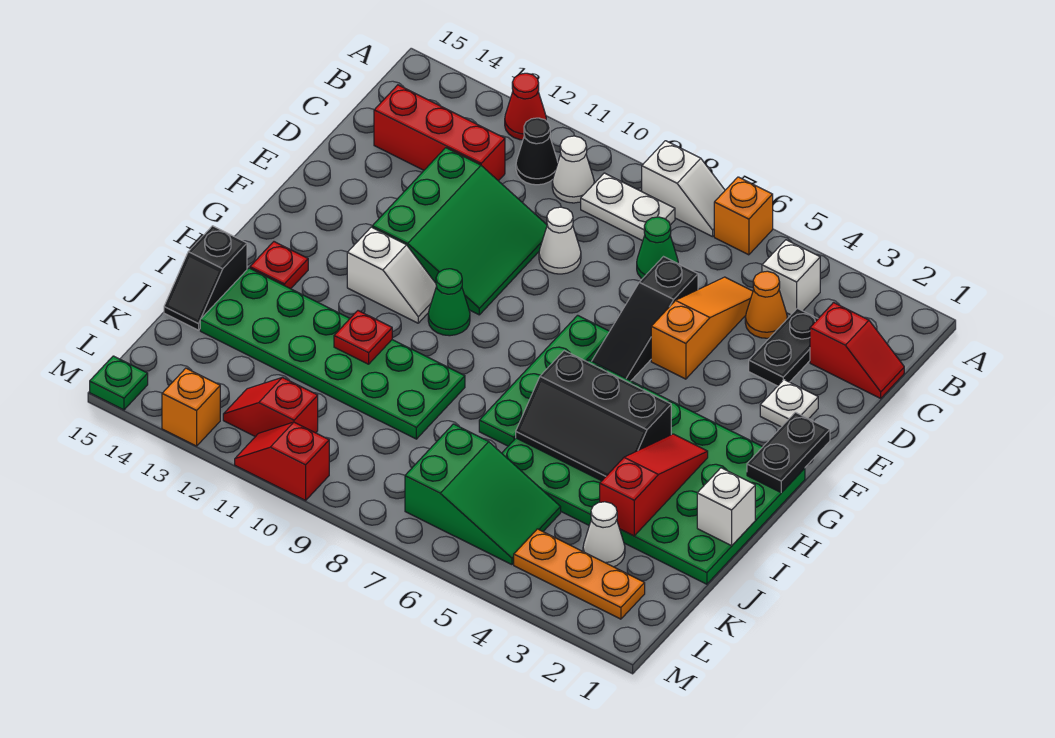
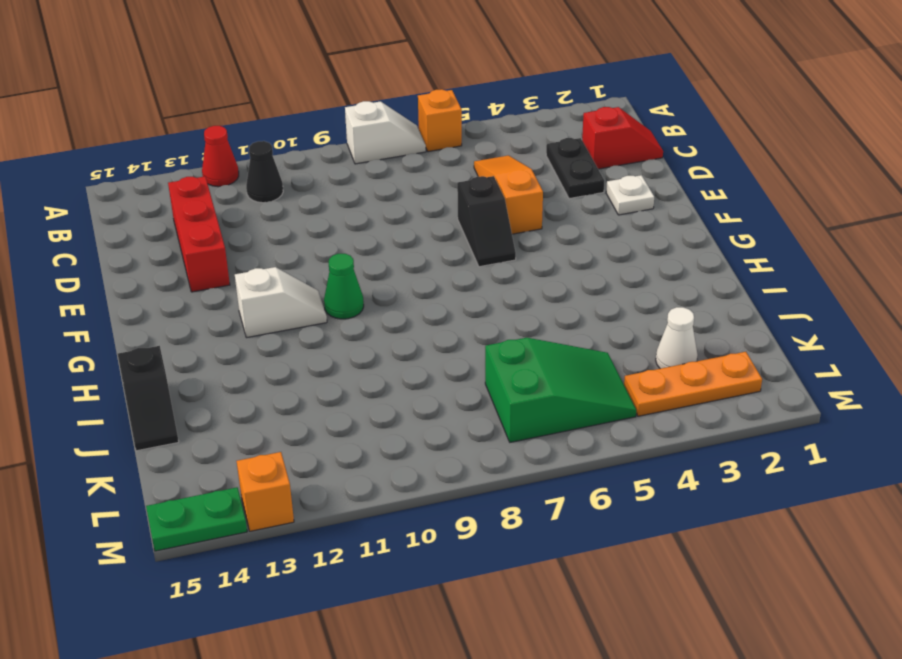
red brick C13:E13 level 1 -> red brick C12:C14 level 1
black slope E6:F6 level 1 top E -> black slope D6:F6 level 1 top D
green plate M14:M15 level 1 -> green plate M15 level 1
none -> white brick B4 level 1
none -> white plate B8:B9 level 1
none -> white cone B10 level 1
none -> orange cone C4 level 1

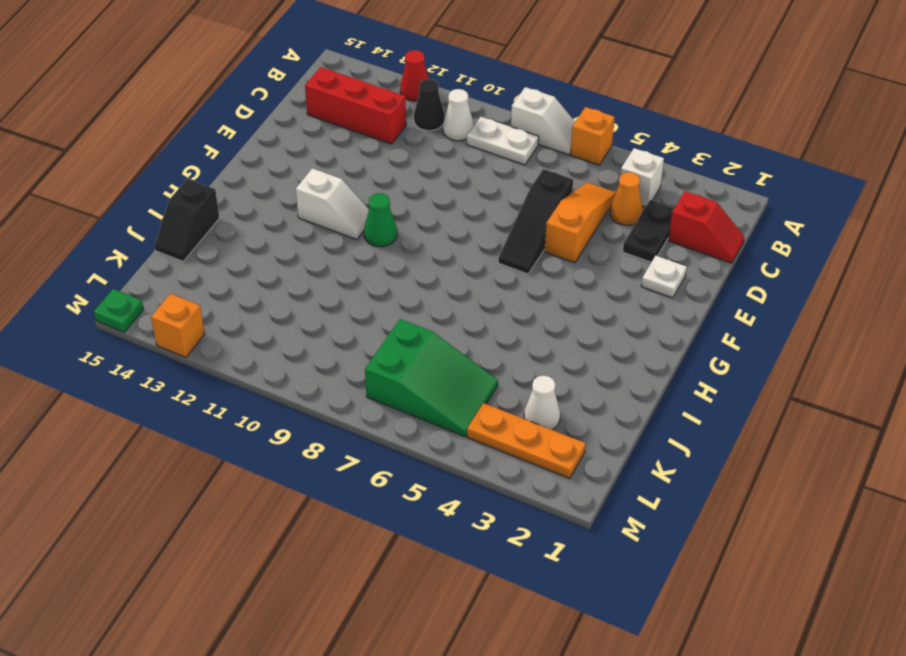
none -> green cone C7 level 1
none -> white cone D9 level 1
none -> green slope D10:F12 level 1 top 12
none -> green plate F7:I7 level 1

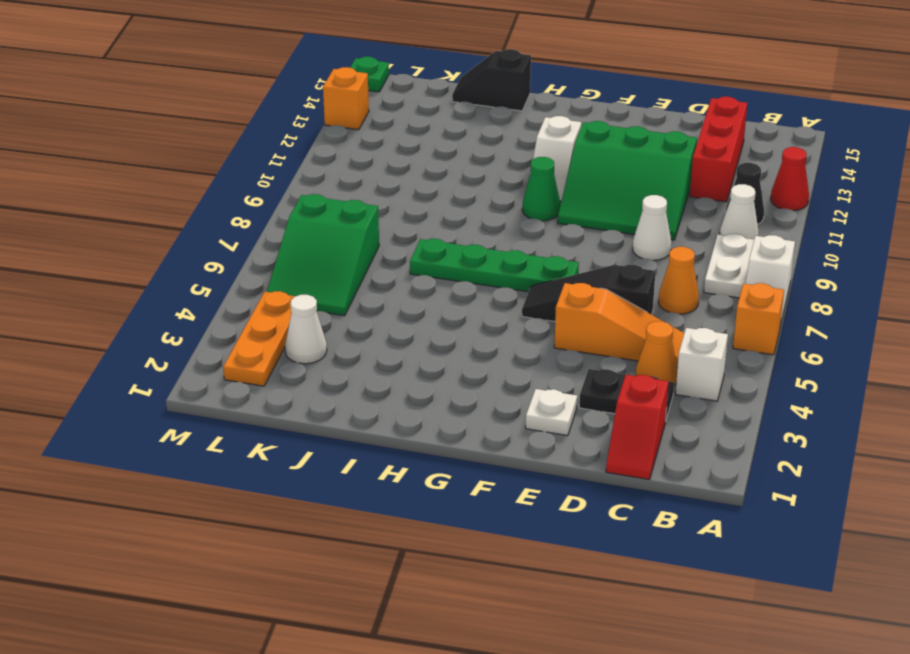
orange cone C7 level 1 -> green cone C7 level 1
none -> green plate G1:J6 level 1
none -> red plate H14 level 1
none -> green plate I9:J14 level 1
none -> red slope L11:L12 level 1 top 11

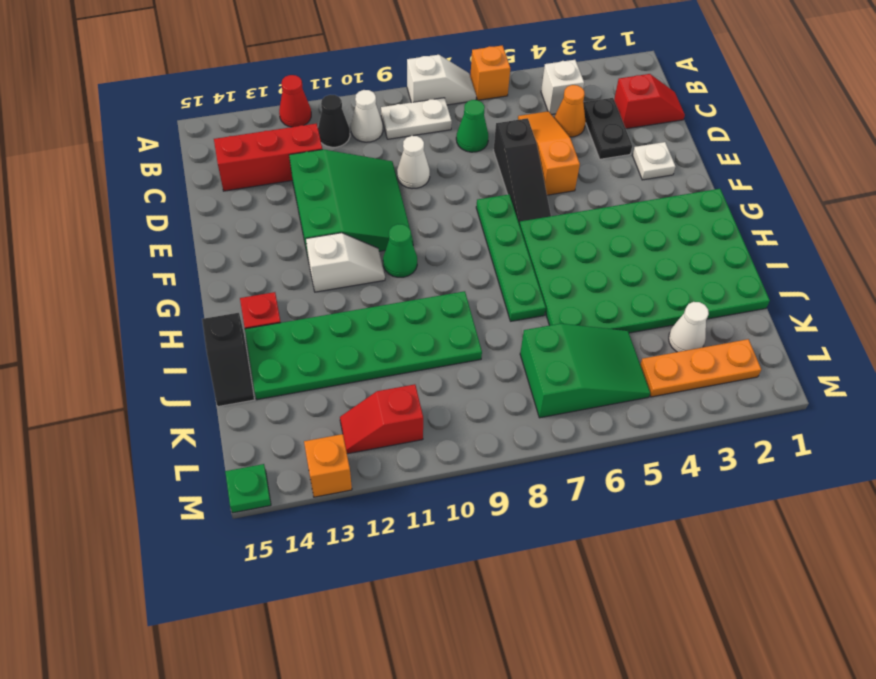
none -> red slope M10:M11 level 1 top 10
none -> black plate F1:G1 level 2
none -> red slope H3:J3 level 2 top J
none -> black slope H4:I6 level 2 top H

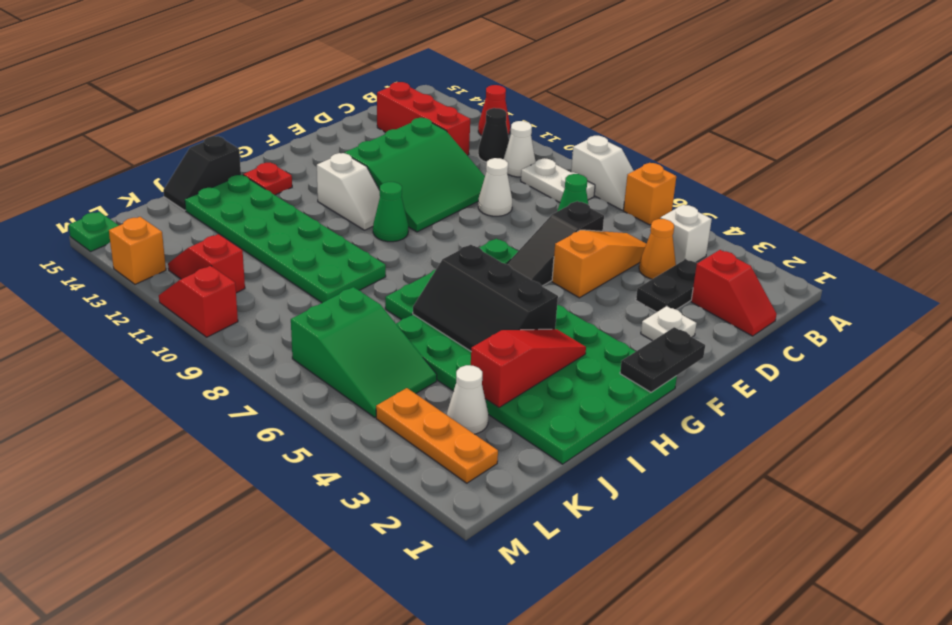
none -> white brick I1 level 2
none -> red plate I11 level 2

